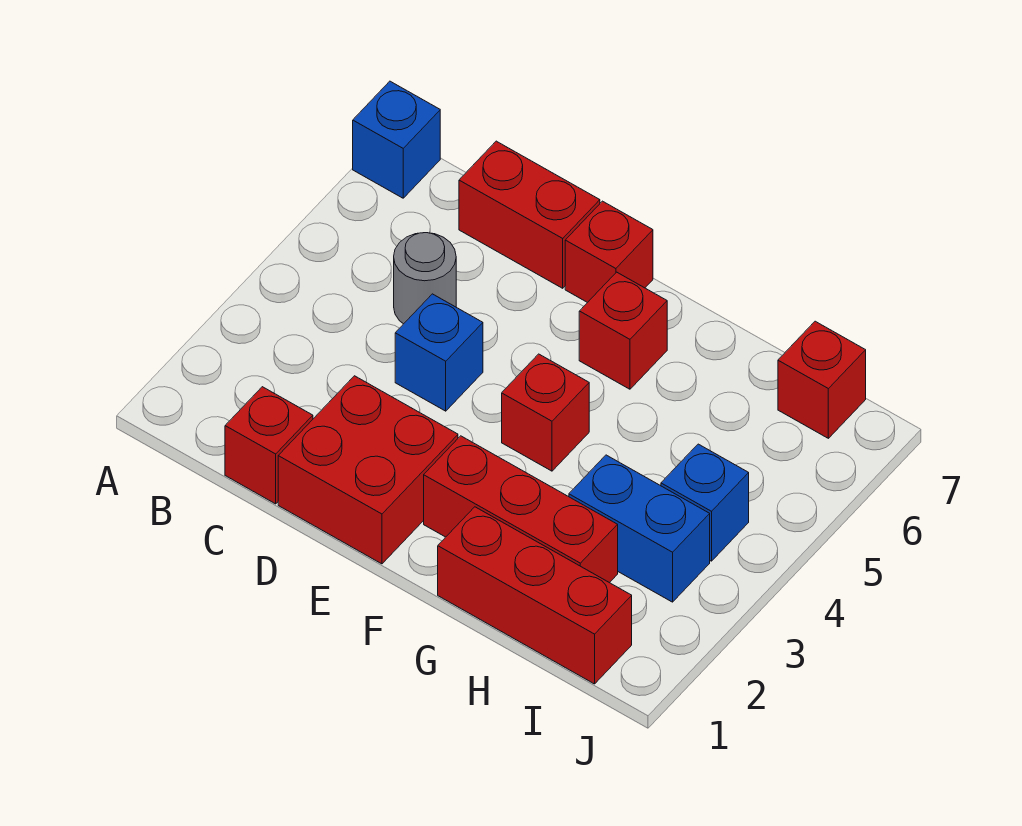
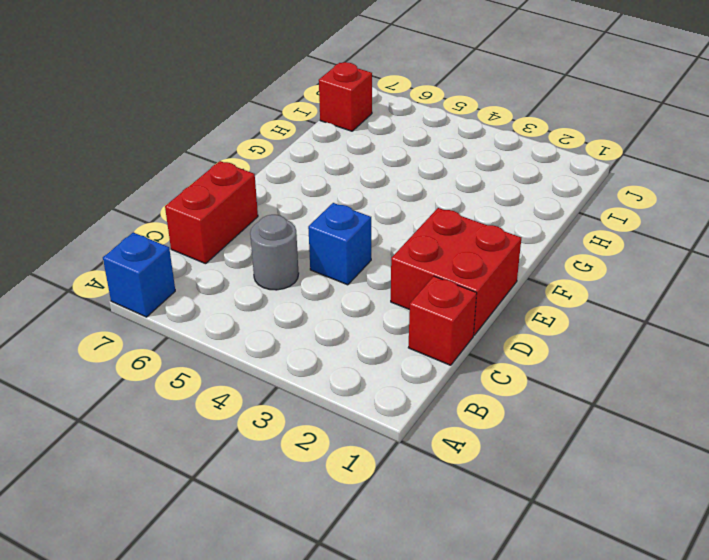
none -> red brick E7 level 1
none -> red brick F2:H2 level 1
none -> red brick F4 level 1

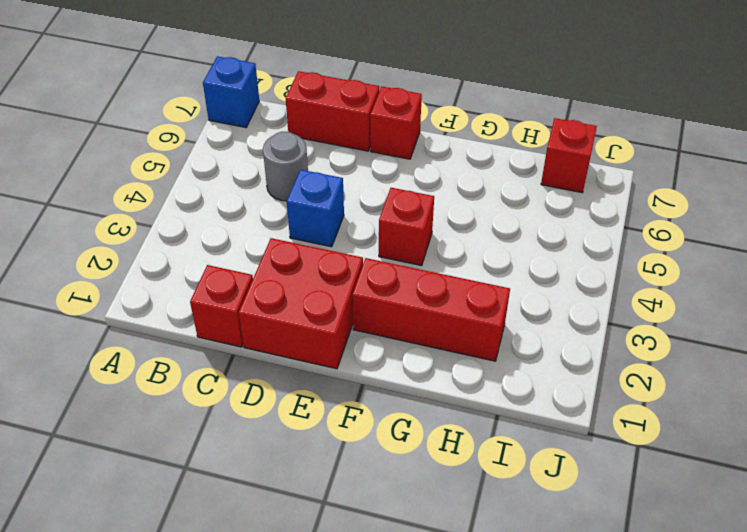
none -> red brick F6 level 1
none -> red brick G1:I1 level 1
none -> blue brick H3:I3 level 1

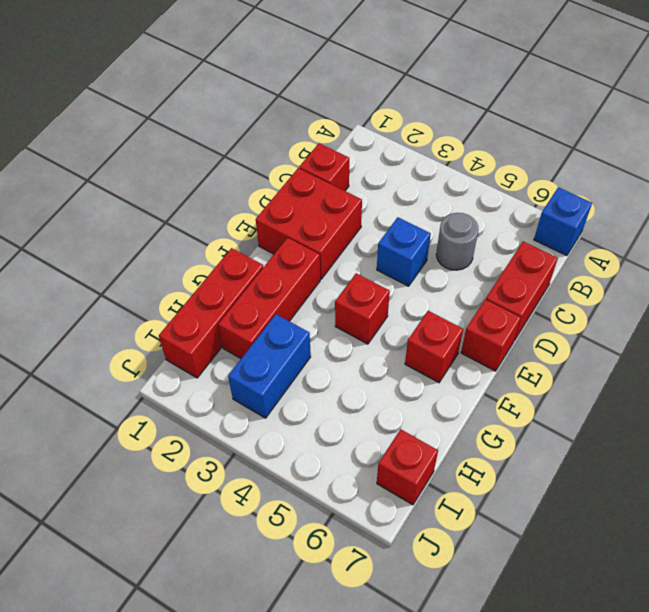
none -> blue brick I4 level 1

